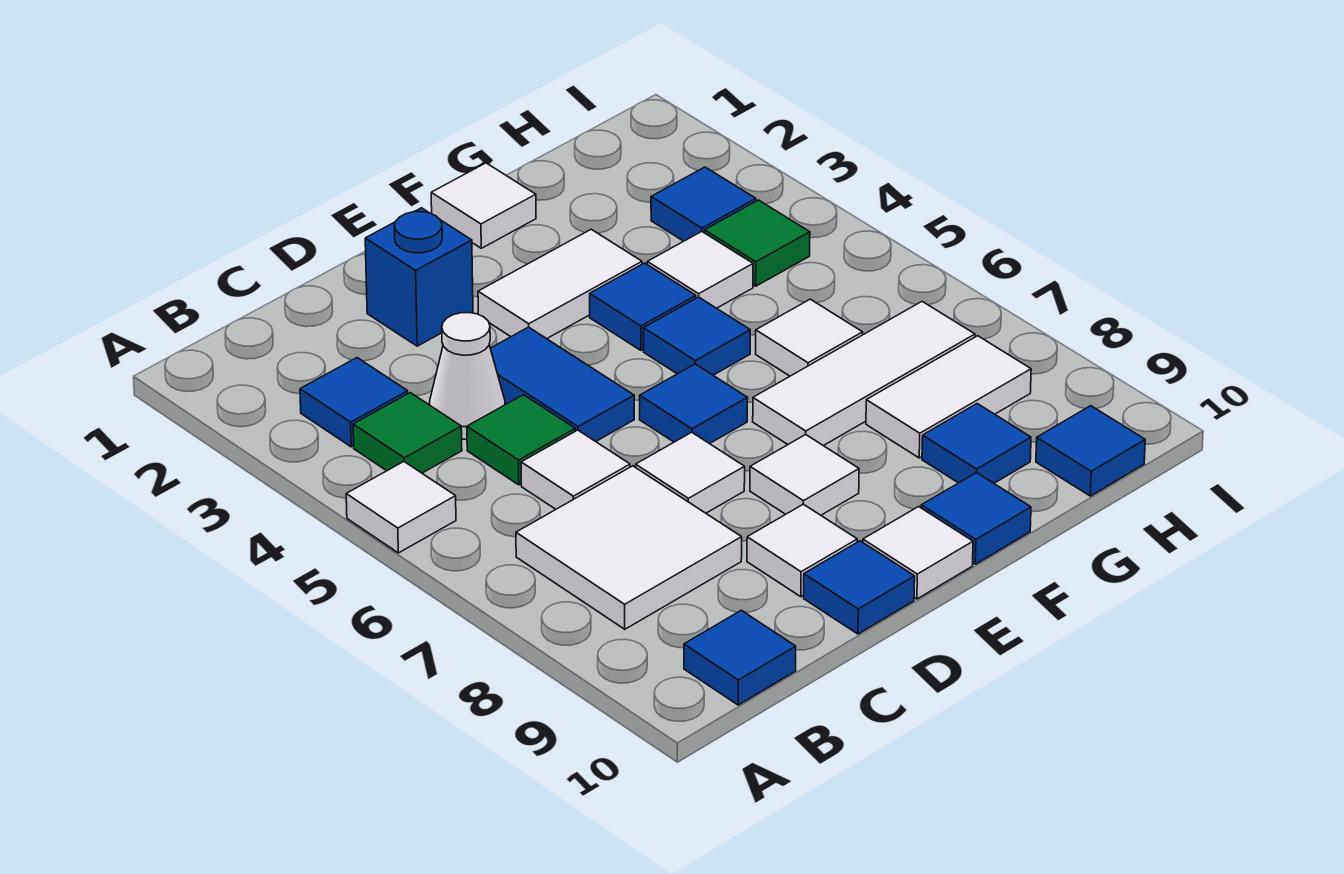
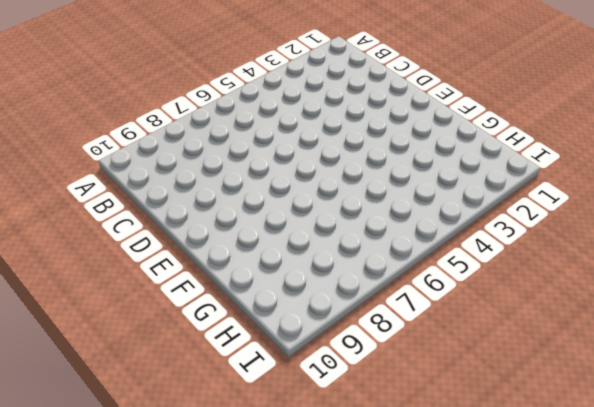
none -> white tile A5 level 1
none -> blue tile B3 level 1
none -> green tile B4 level 1

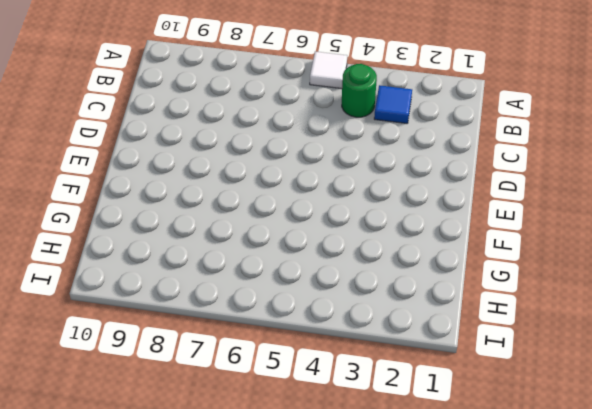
green round brick B4 level 1 -> green tile B4 level 1
none -> white tile B7:C8 level 1
none -> blue tile B10 level 1
none -> white cone C4 level 1

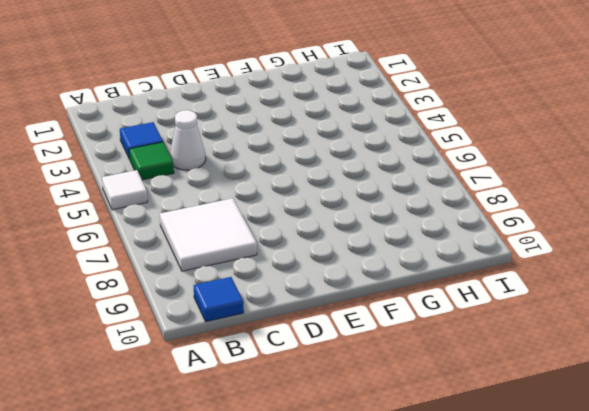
none -> green tile C5 level 1
none -> white tile C6 level 1
none -> blue brick D2 level 1

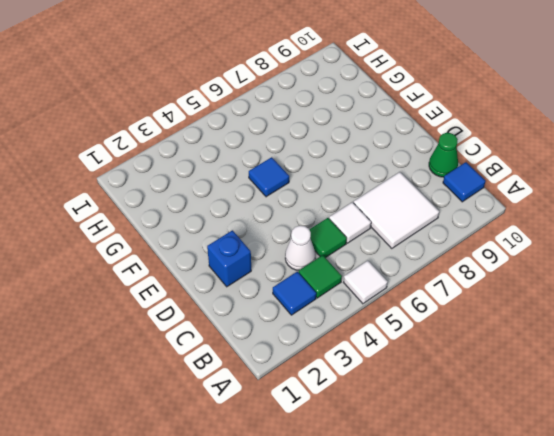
green cone C10 level 1 -> none
none -> blue tile D4:D5 level 1
none -> white tile D7 level 1
none -> white tile D9 level 1

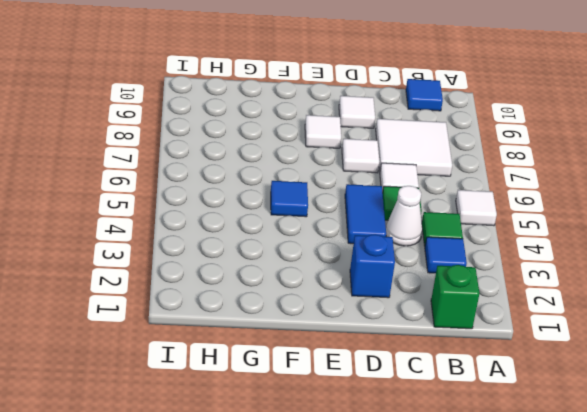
green brick B1 level 1 -> none
none -> blue tile D10 level 1
none -> white tile E3:F3 level 1
none -> blue tile E6 level 1

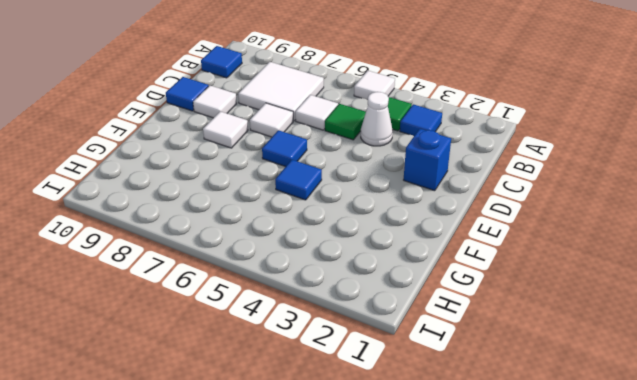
none -> blue tile D4:D5 level 1
none -> white tile E3:F3 level 1
none -> white tile E10 level 1

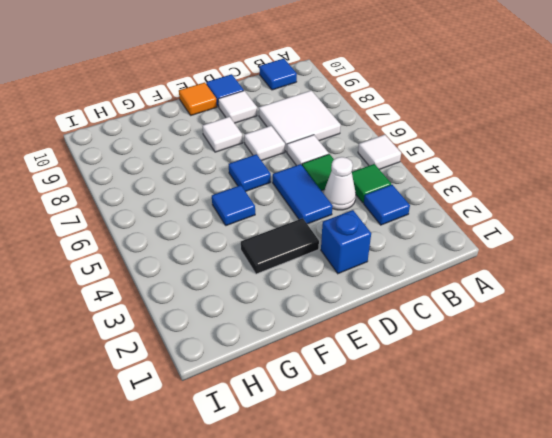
black tile E3:F3 level 1 -> white tile E3:F3 level 1
orange tile E10 level 1 -> white tile E10 level 1
none -> white tile F1 level 1
none -> blue tile F4 level 1
none -> white tile F7:H7 level 1

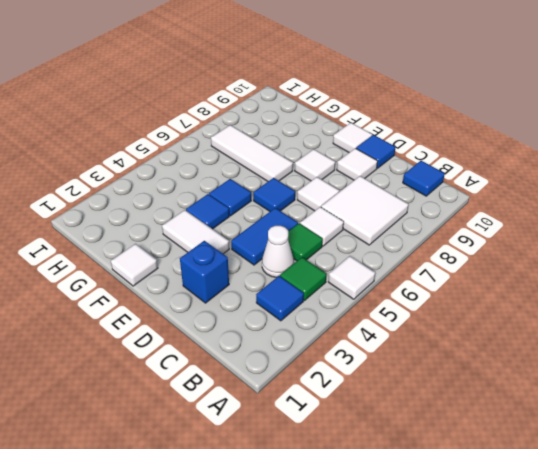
none -> blue tile F10 level 1
none -> white tile G4 level 1
none -> white tile G6 level 1

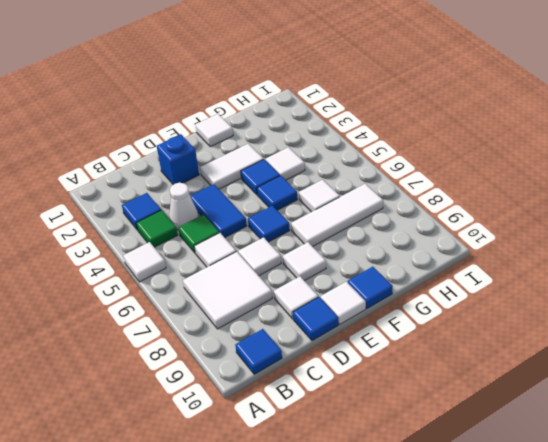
none -> white tile G8:H8 level 1
none -> blue tile G9 level 1
none -> blue tile H3 level 1

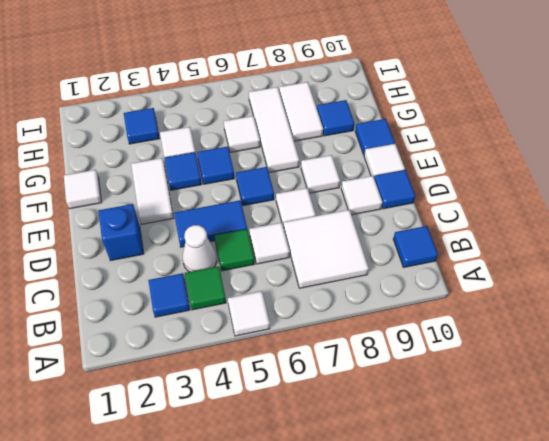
none -> green tile H4 level 1
none -> blue tile H10 level 1

